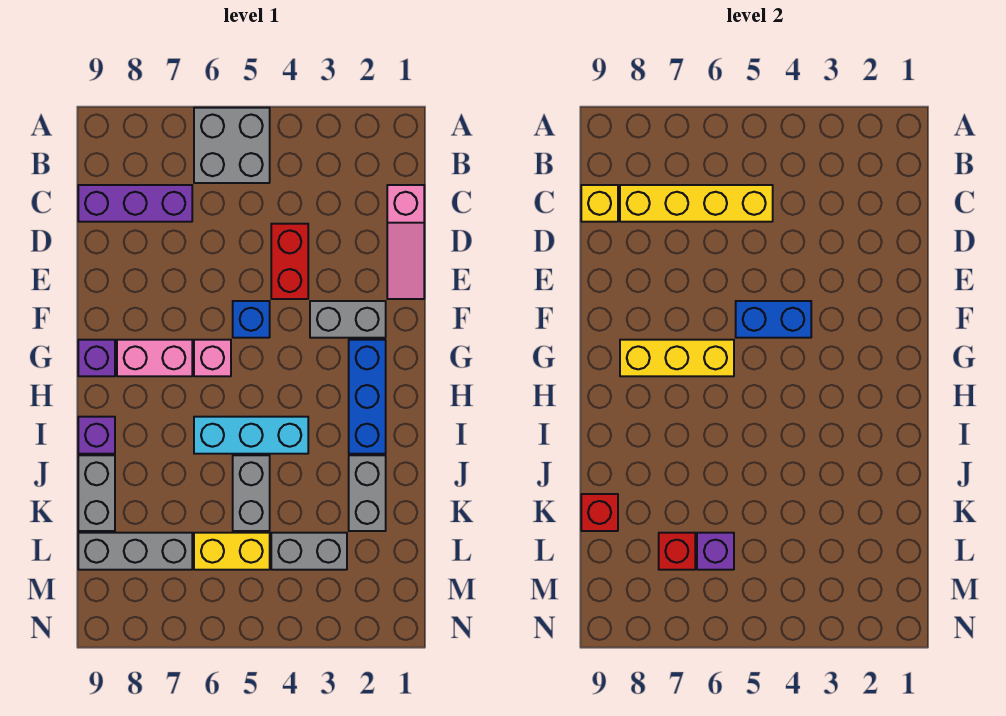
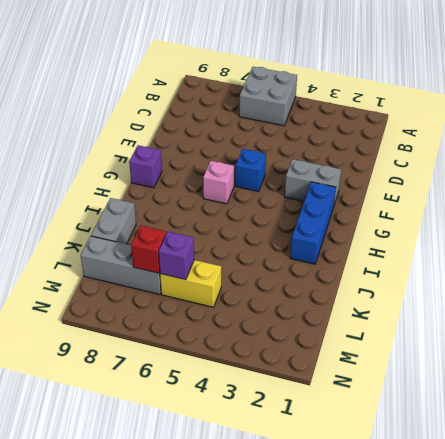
none -> pink slope C1:E1 level 1 top C
none -> purple brick C7:C9 level 1
none -> red brick D4:E4 level 1

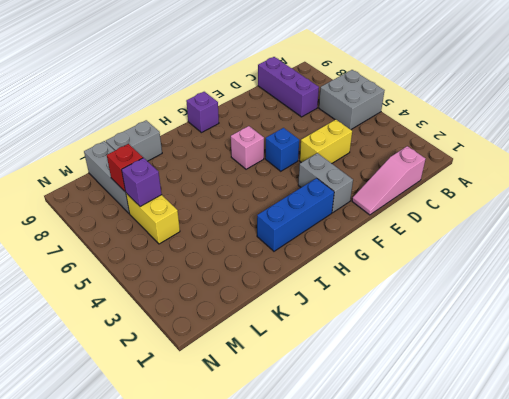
yellow brick D4:E4 level 1 -> red brick D4:E4 level 1
none -> pink brick G7:G8 level 1
none -> cyan brick I4:I6 level 1
none -> purple brick I9 level 1

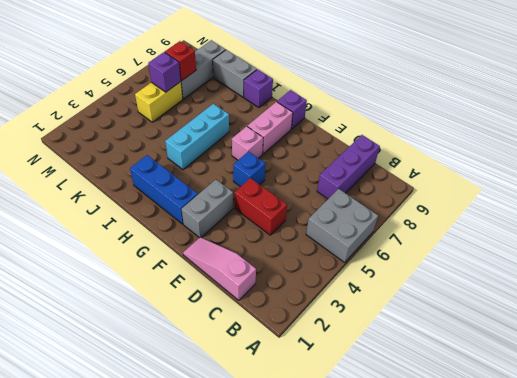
none -> grey brick J2:K2 level 1
none -> grey brick J5:K5 level 1
none -> grey brick L3:L4 level 1

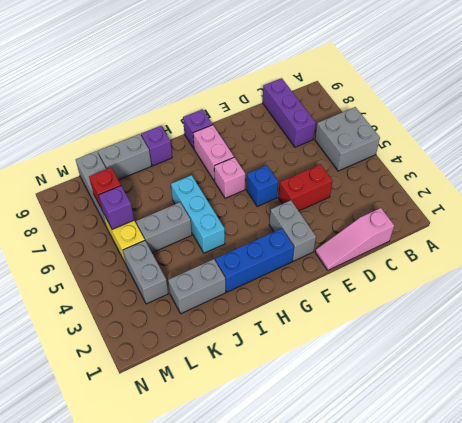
none -> yellow brick C5:C8 level 2
none -> yellow brick C9 level 2
none -> blue brick F4:F5 level 2

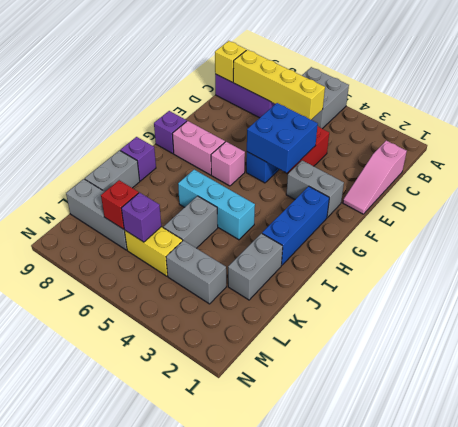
blue brick E4:F5 level 2 -> blue brick F4:F5 level 2
none -> yellow brick G6:G8 level 2
none -> red brick K9 level 2

